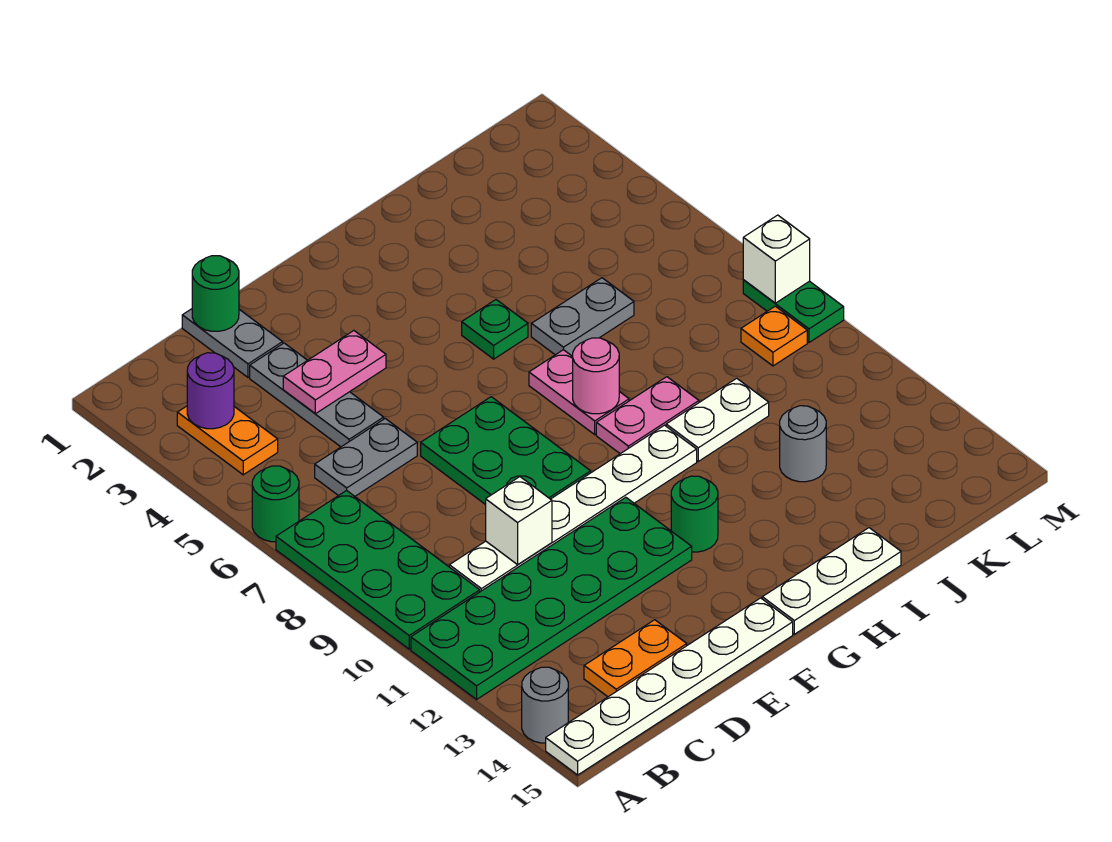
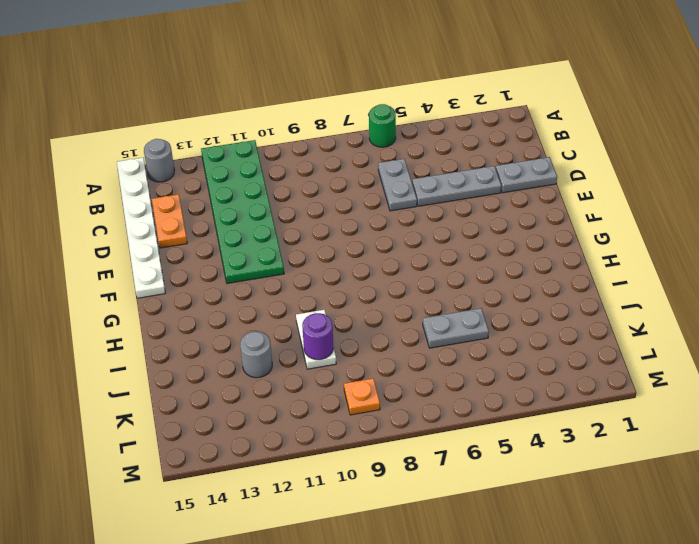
grey plate J5:J6 level 1 -> grey plate I6:J6 level 1
purple round brick J10 level 2 -> purple round brick B3 level 2
none -> green plate A7:B10 level 1
none -> orange plate B3:B4 level 1
none -> white plate C10:H10 level 1

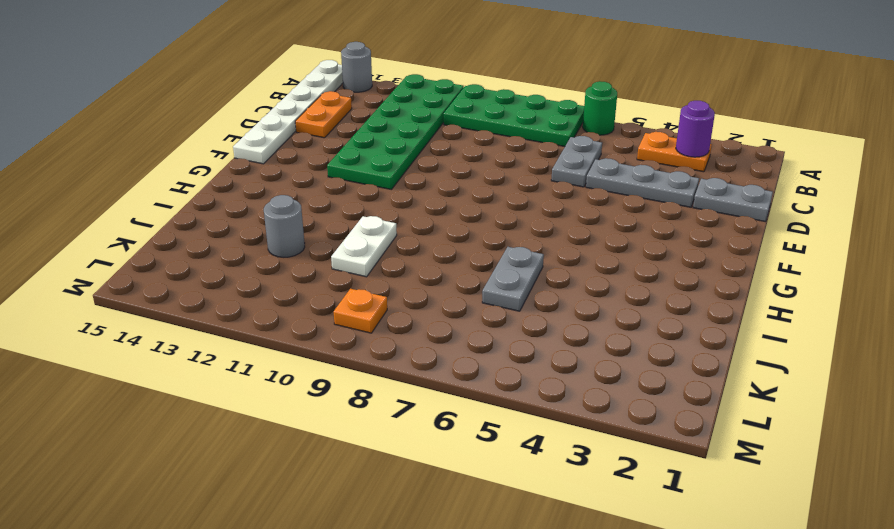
none -> white plate C10:H10 level 1
none -> green plate E7:F9 level 1
none -> green round brick G12 level 1

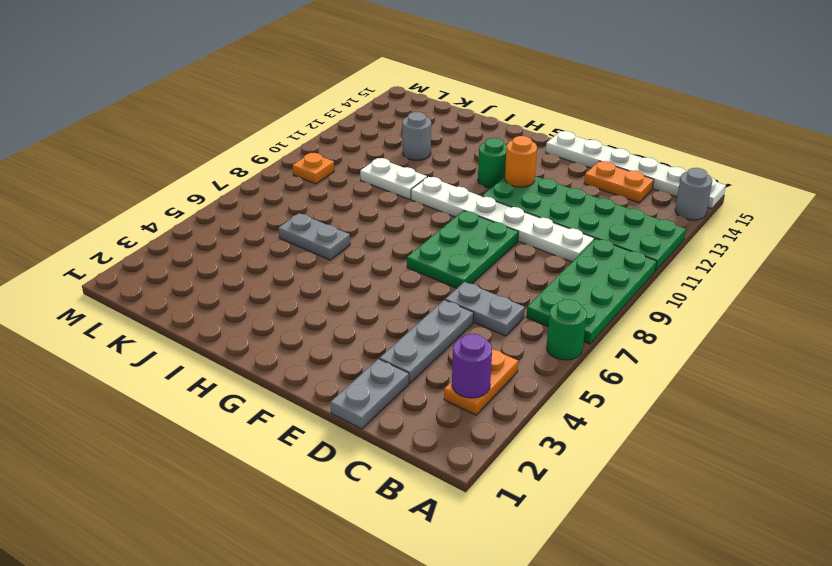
orange round brick F12 level 2 -> none
none -> white plate G15:I15 level 1
none -> green plate H5 level 1
none -> pink plate H7:H8 level 1

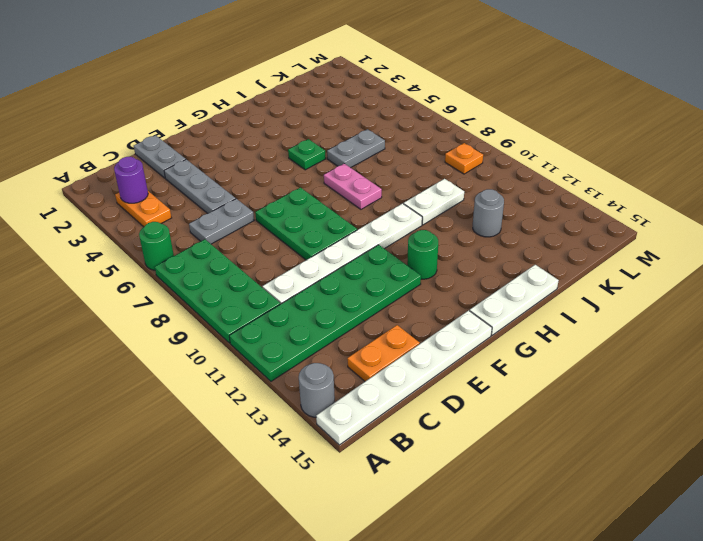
none -> pink plate H9:I9 level 1
none -> green plate M8:M9 level 1
none -> green round brick D1 level 2

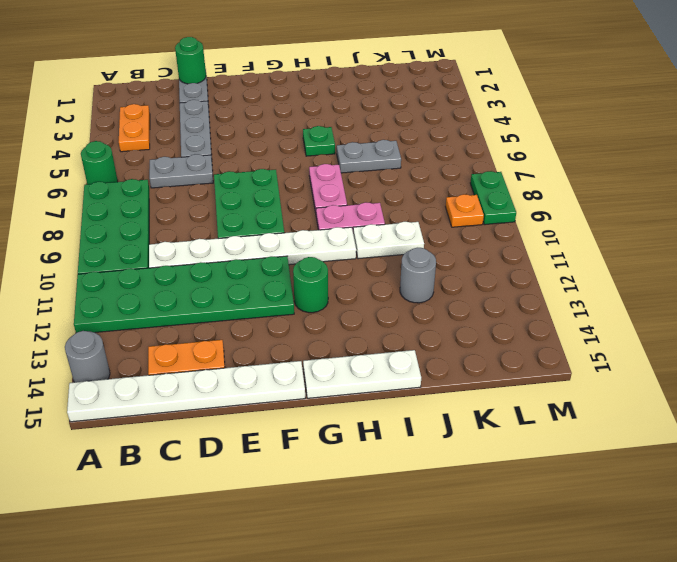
none -> purple round brick B3 level 2
none -> pink plate D4:E4 level 2
none -> white brick D10 level 2

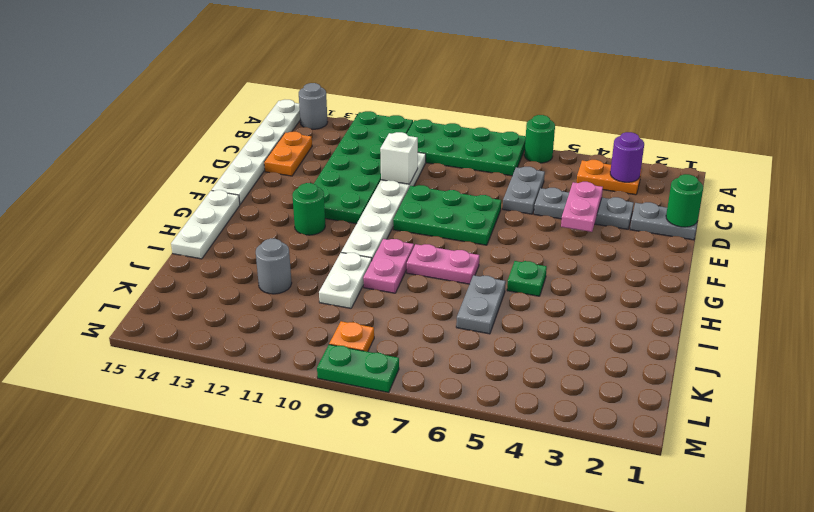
none -> pink round brick H8 level 2
none -> white brick M8 level 2

